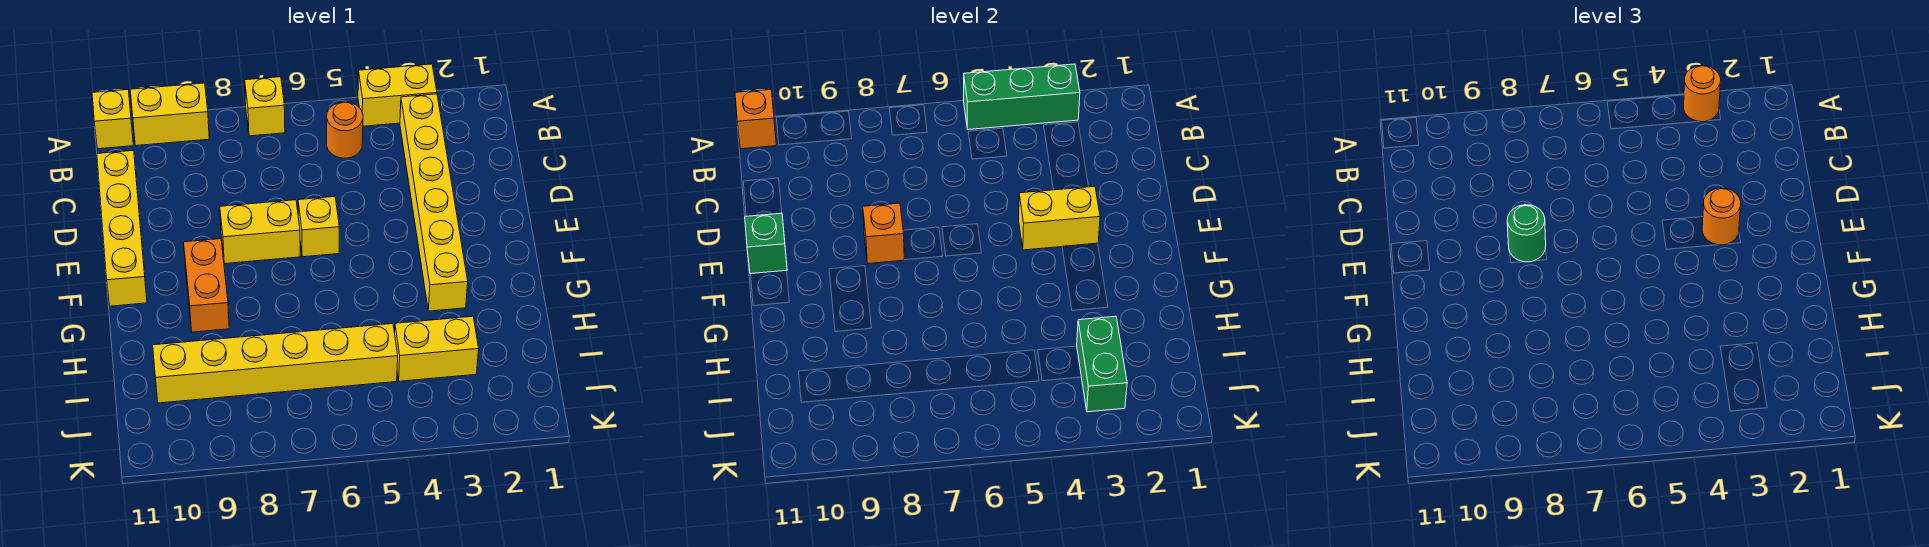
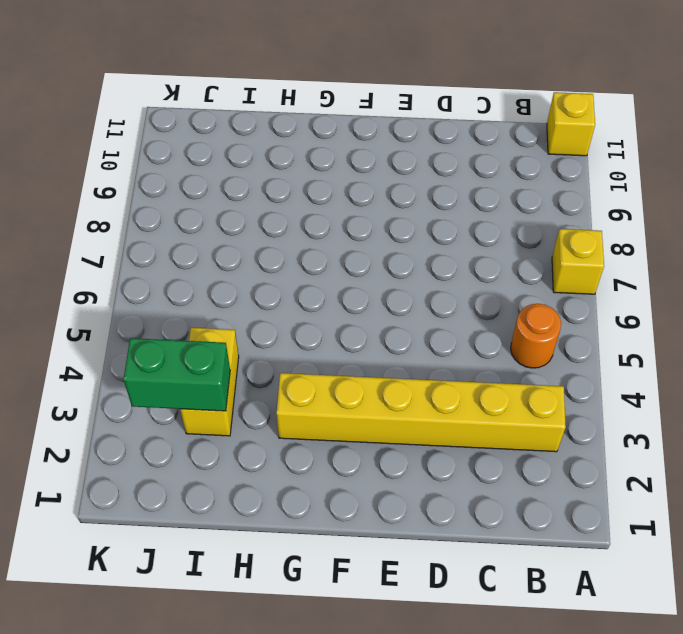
none -> yellow brick A3:A4 level 1
none -> yellow brick A9:A10 level 1
none -> yellow brick C11:F11 level 1

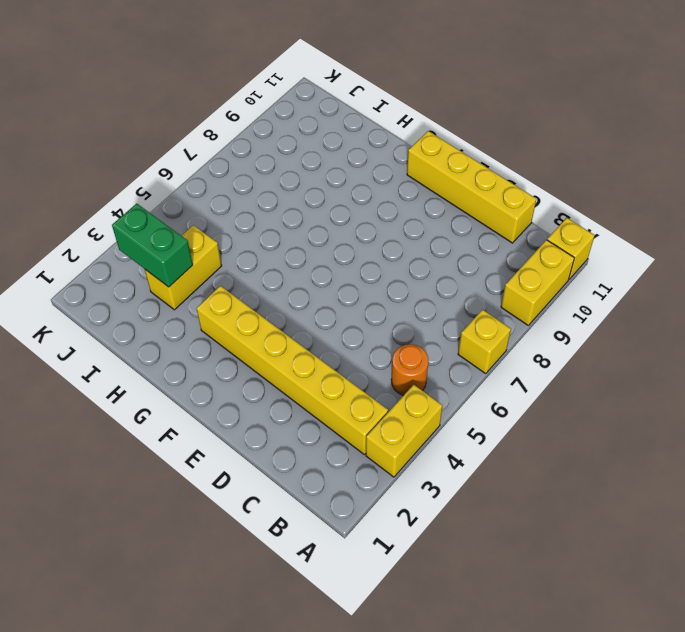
none -> yellow brick E6 level 1
none -> yellow brick E7:E8 level 1
none -> orange brick F9:G9 level 1

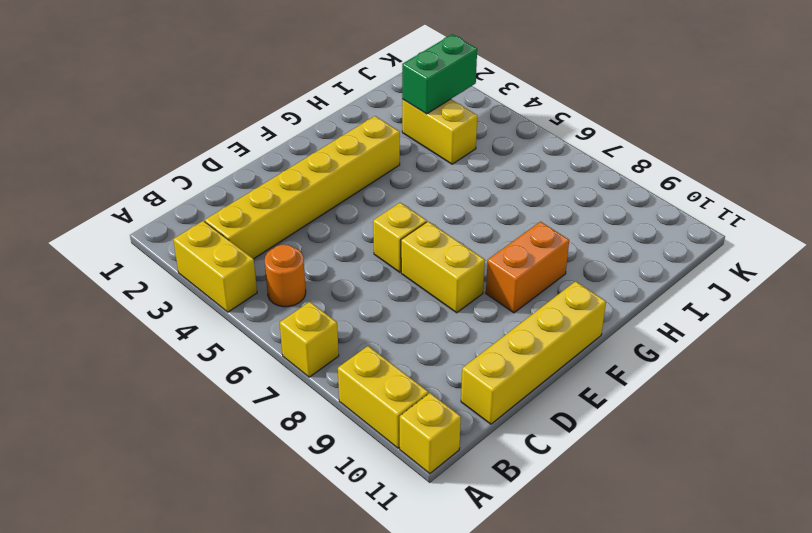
none -> yellow brick I5:I10 level 1
none -> green brick A3:A5 level 2
none -> orange brick A11 level 2

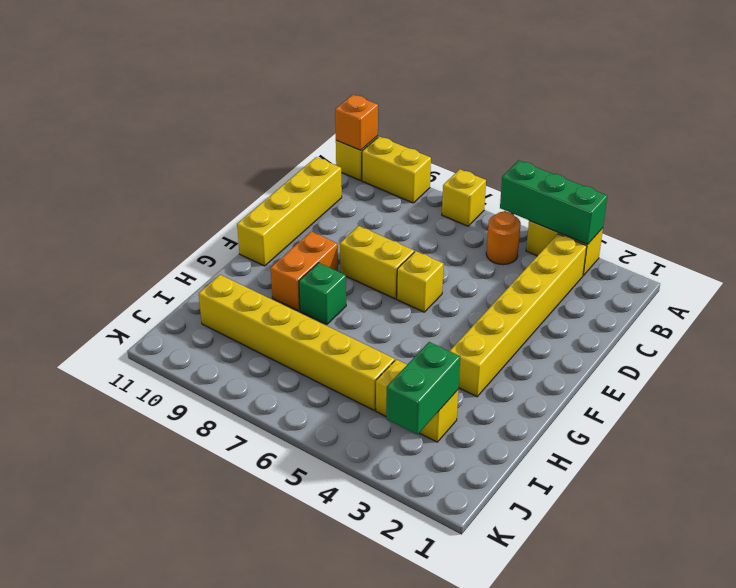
green brick G8 level 1 -> green brick E11 level 2
none -> yellow brick E3:E4 level 2
none -> orange brick E8 level 2
none -> orange round brick A3 level 3

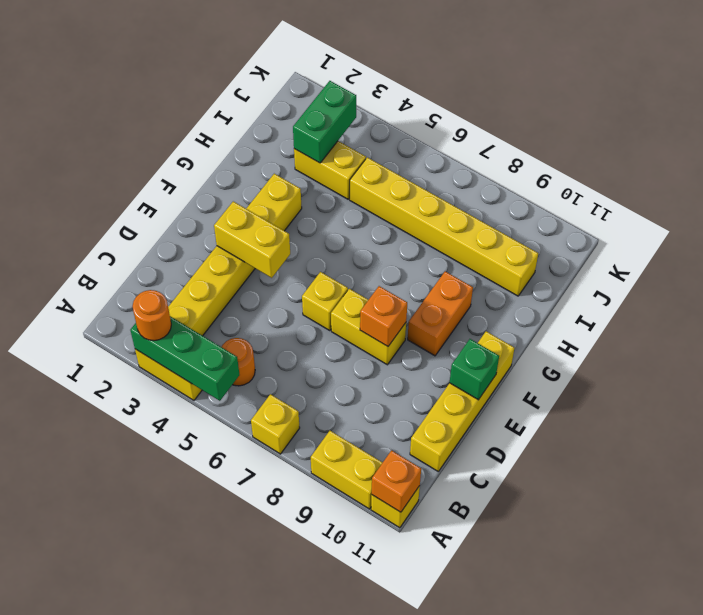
none -> orange round brick E3 level 3
none -> green round brick E8 level 3

